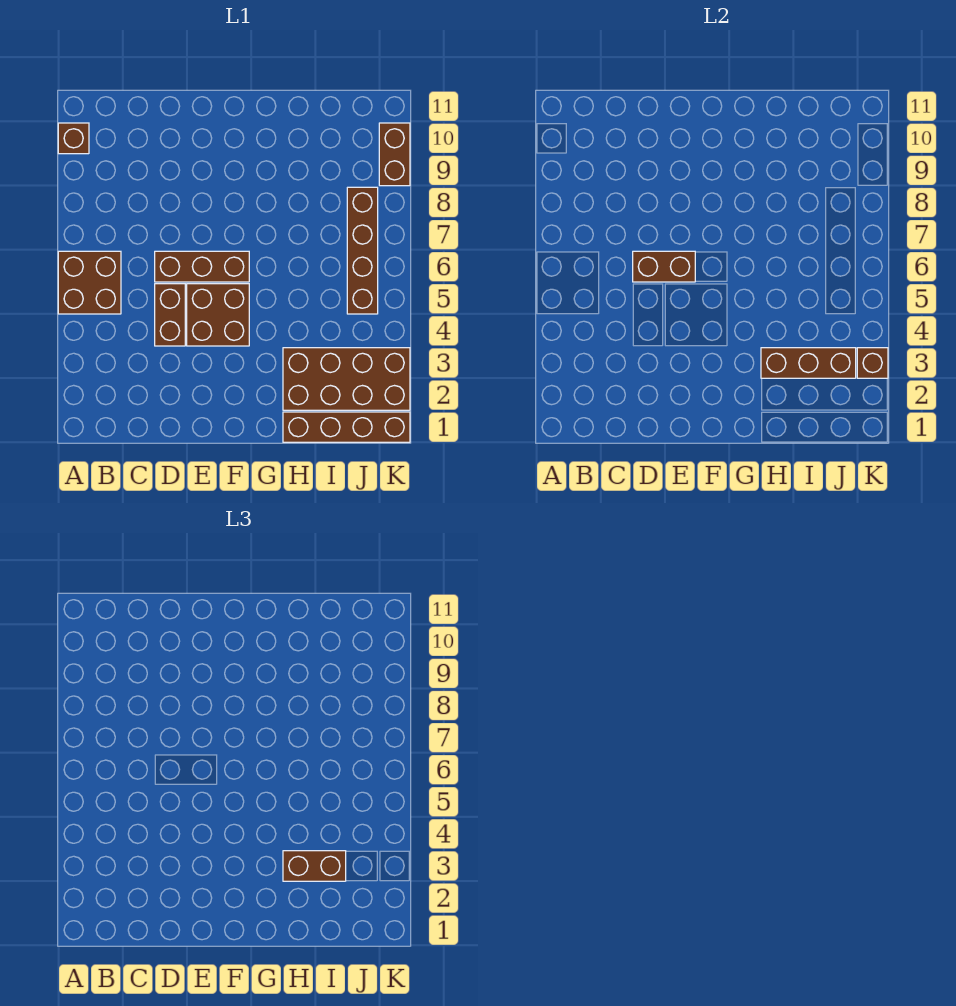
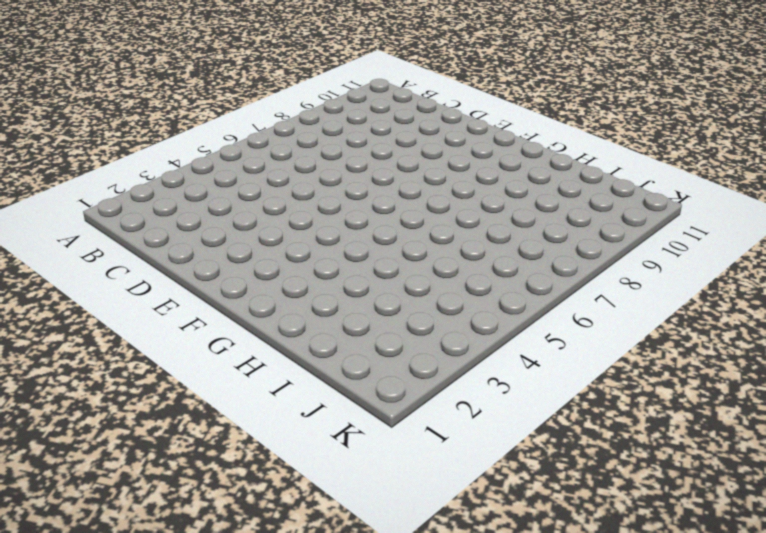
none -> brown brick A5:B6 level 1
none -> brown brick A10 level 1
none -> brown brick D4:D5 level 1

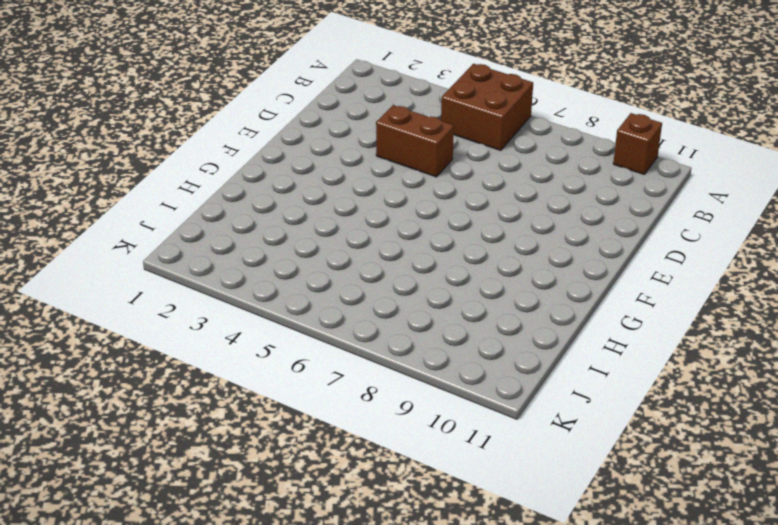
none -> brown brick D6:F6 level 1
none -> brown brick E4:F5 level 1
none -> brown brick H1:K1 level 1

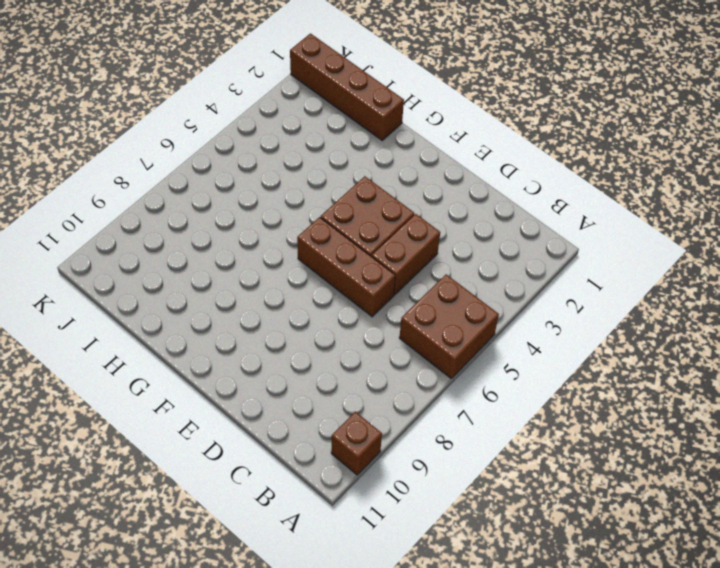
none -> brown brick H2:K3 level 1
none -> brown brick J5:J8 level 1
none -> brown brick K9:K10 level 1

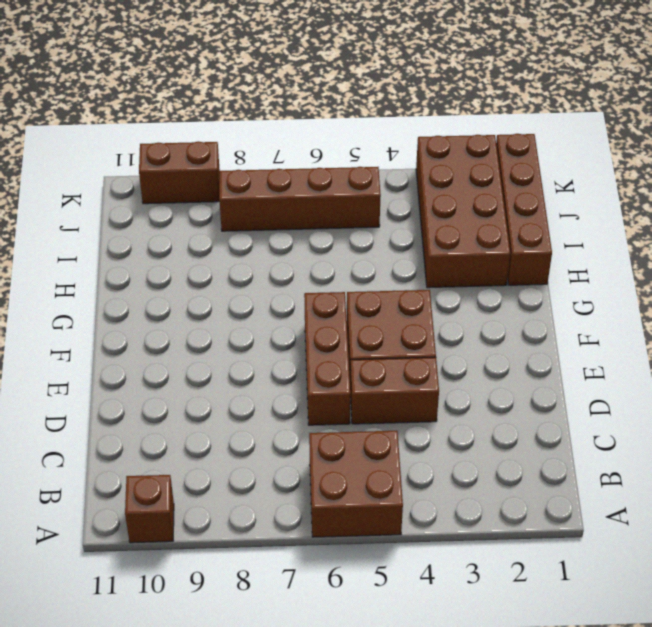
none -> brown brick D6:E6 level 2
none -> brown brick H3:J3 level 2
none -> brown brick K3 level 2

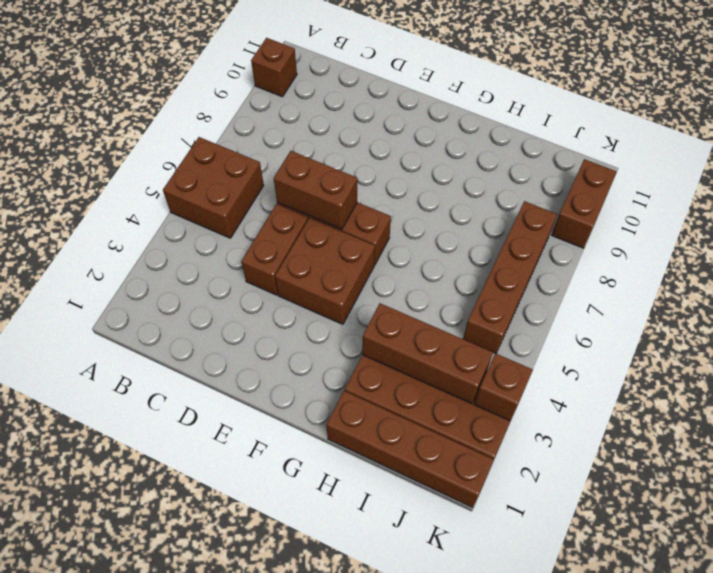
none -> brown brick H3:I3 level 3

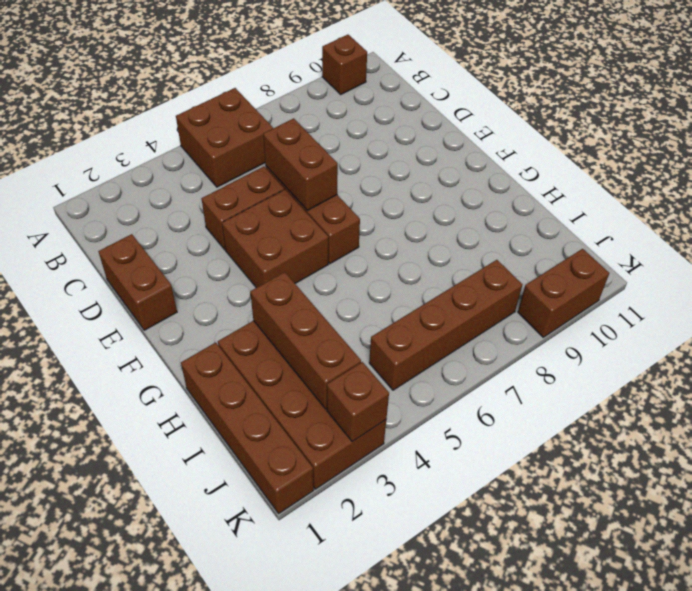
brown brick D1:E1 level 1 -> brown brick H3:I3 level 3

